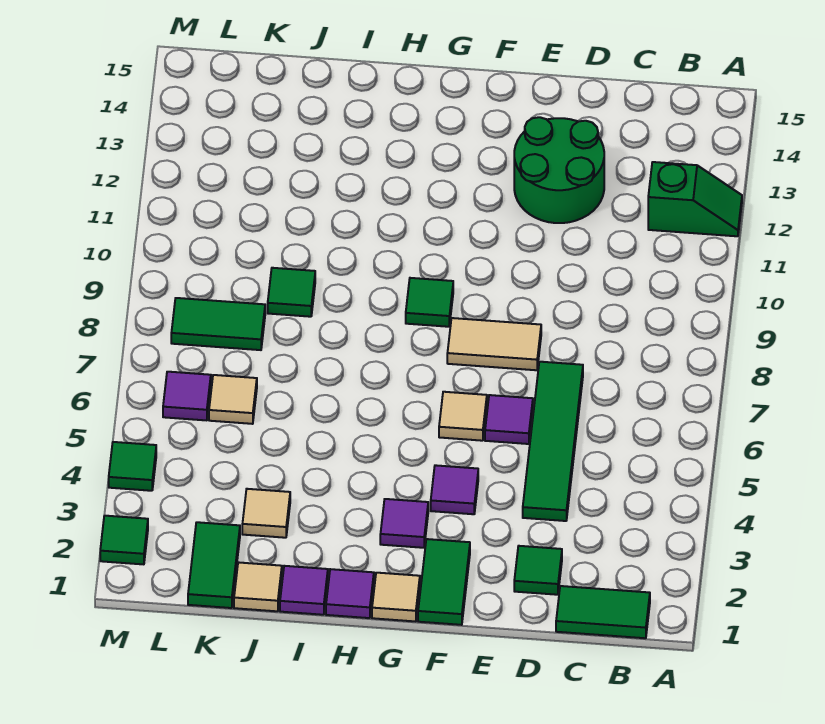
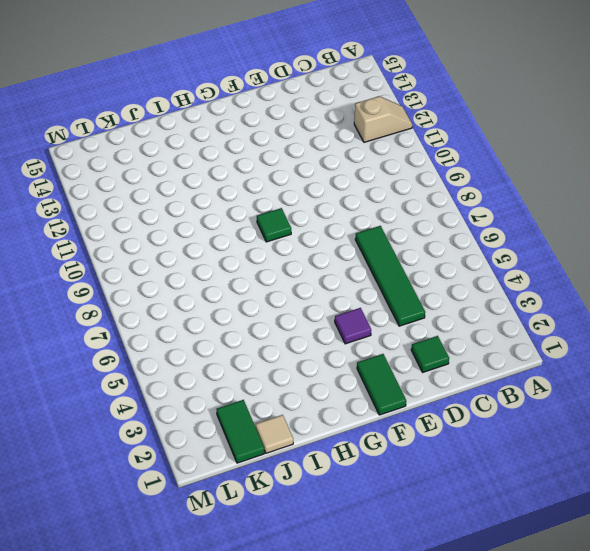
tan slope A12:B12 level 1 top B -> green slope A12:B12 level 1 top B
none -> green tile B1:C1 level 1
none -> green round brick D12:E13 level 1
none -> purple tile E6 level 1

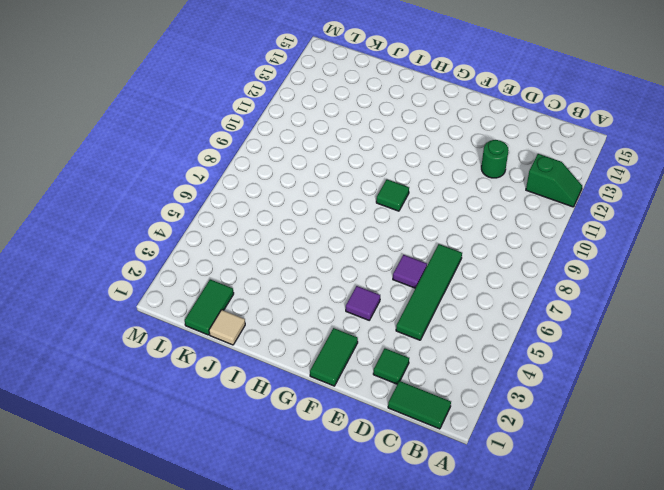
green round brick D12 level 1 -> green round brick D12:E13 level 1
none -> tan tile E8:F8 level 1
none -> tan tile F6 level 1
none -> tan tile G1 level 1

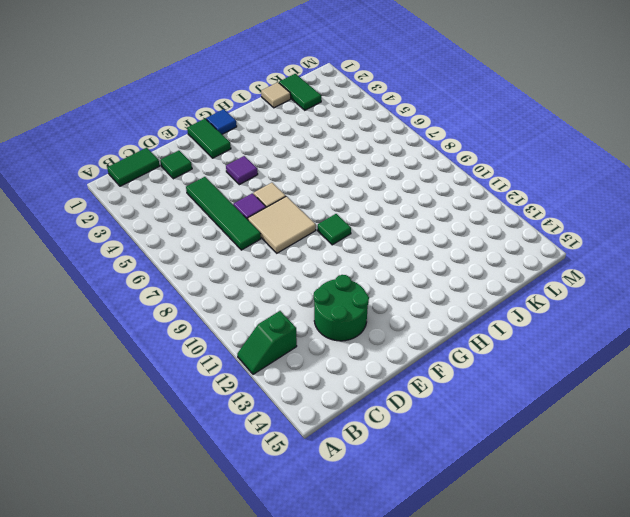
tan tile E7:F8 level 1 -> tan tile E8:F8 level 1
blue tile G1 level 1 -> tan tile G1 level 1
none -> purple tile G3 level 1
none -> purple tile H1 level 1
none -> purple tile I1 level 1

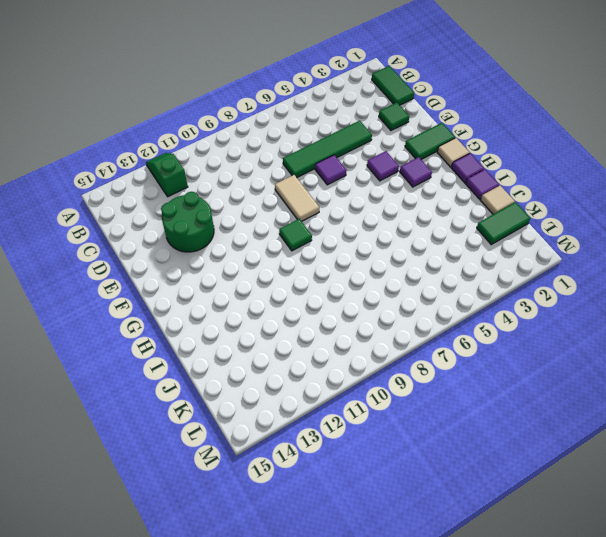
none -> tan tile F6 level 1
none -> tan tile J3 level 1
none -> green tile J9 level 1

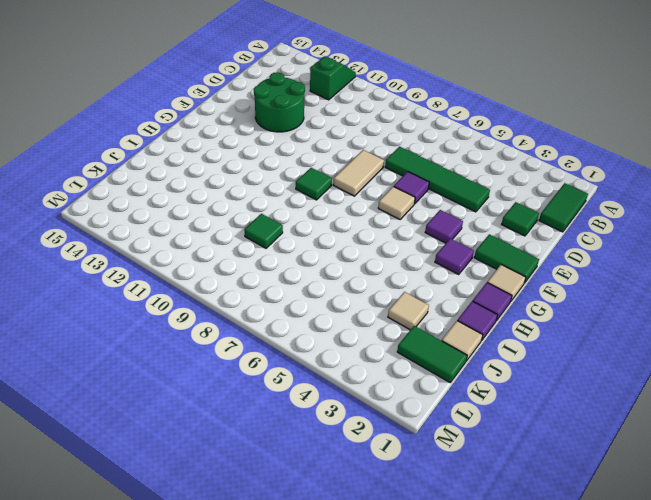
none -> tan tile K6 level 1
none -> green tile K8:L8 level 1
none -> purple tile L6 level 1

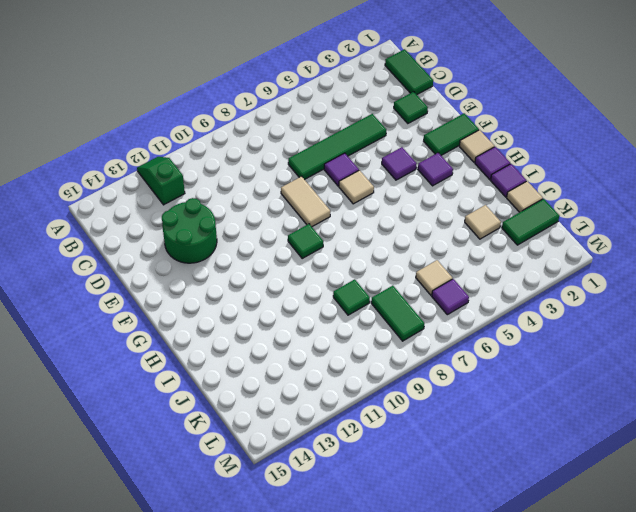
none -> green tile M2 level 1
none -> green tile M4 level 1

